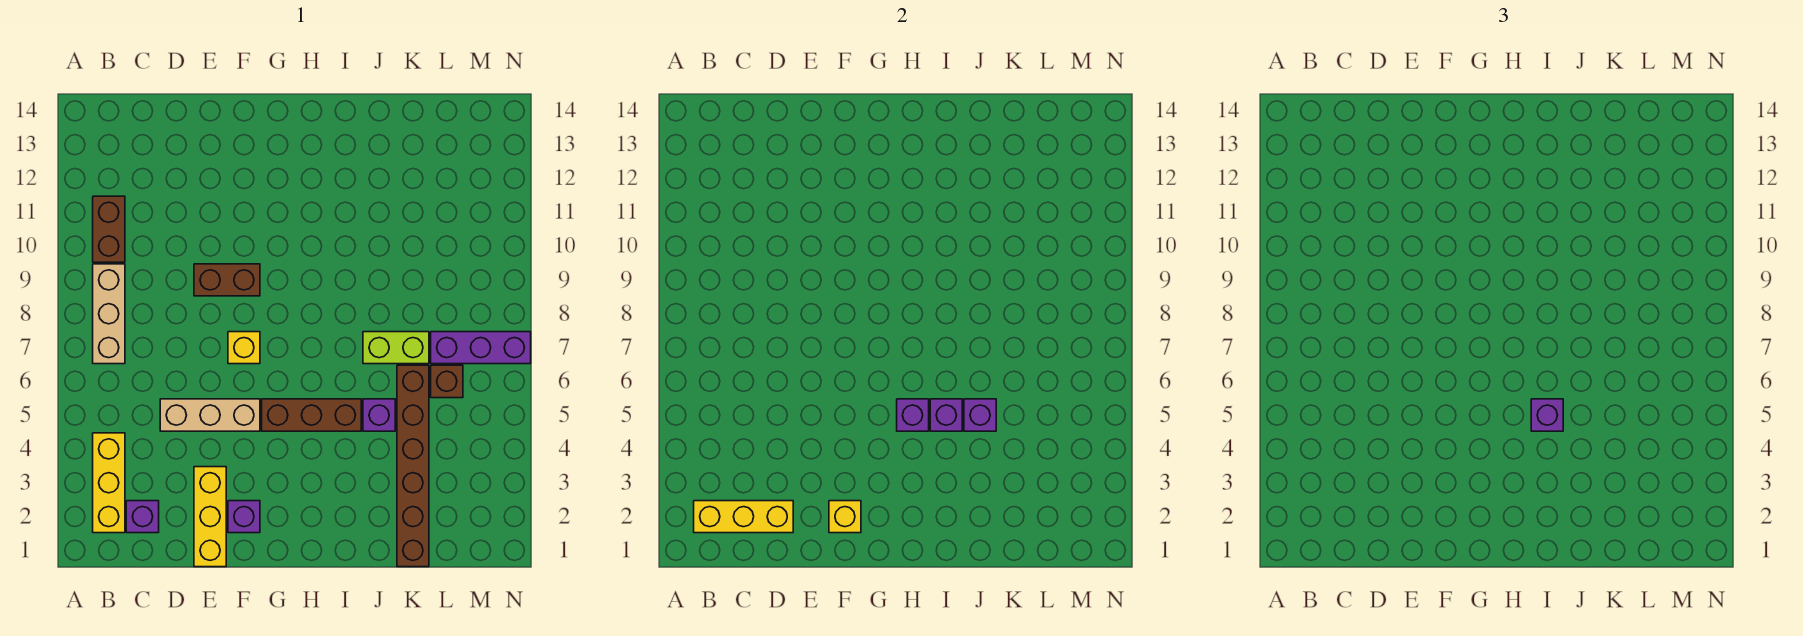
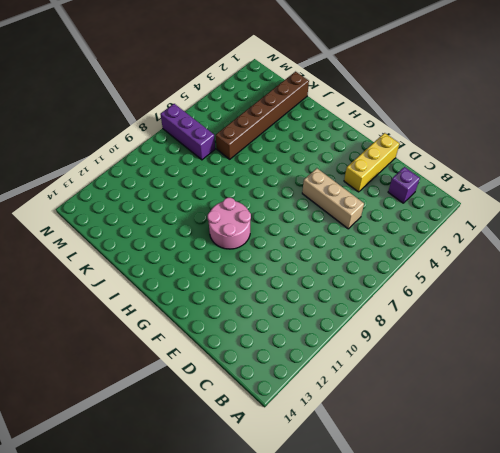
pink round brick G9:H10 level 1 -> none
none -> yellow brick B2:B4 level 1
none -> tan brick B7:B9 level 1
none -> brown brick B10:B11 level 1

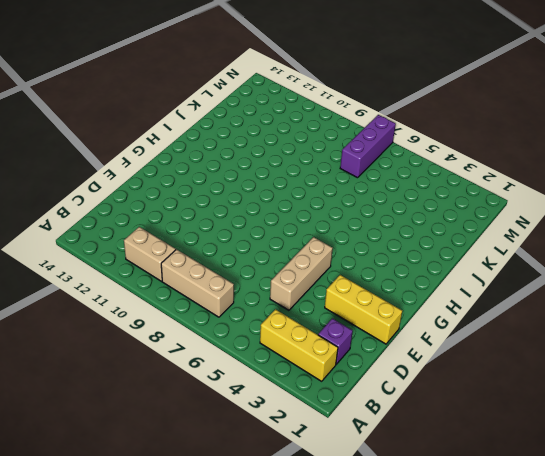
tan brick B10:B11 level 1 -> brown brick B10:B11 level 1
none -> brown brick E9:F9 level 1
none -> purple brick F2 level 1
none -> yellow brick F7 level 1

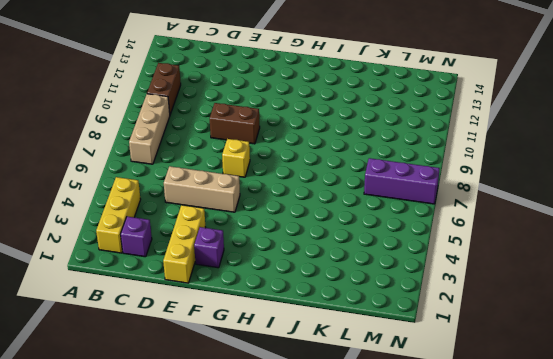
none -> brown brick G5:I5 level 1
none -> purple brick J5 level 1
none -> lime brick J7:K7 level 1

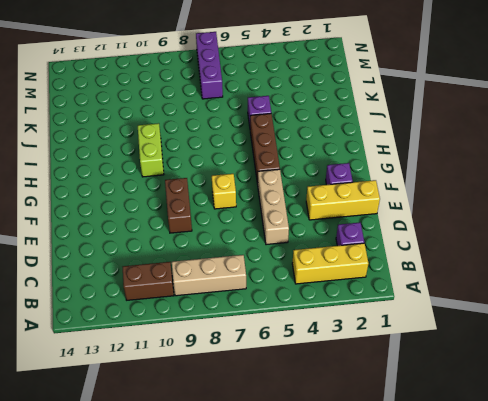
lime brick H10:I10 level 1 -> lime brick J7:K7 level 1
none -> brown brick K1:K6 level 1
none -> brown brick L6 level 1
none -> yellow brick B2:D2 level 2

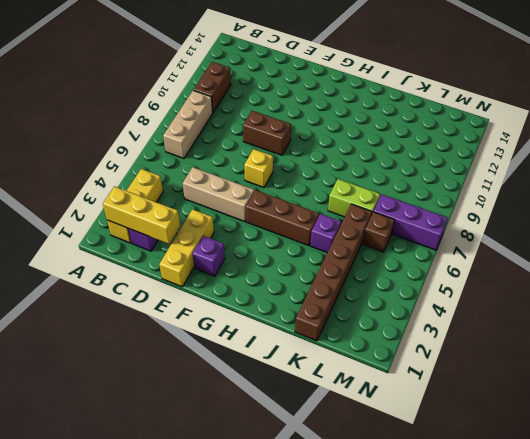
none -> yellow brick F2 level 2
none -> purple brick H5 level 2
none -> purple brick I5 level 2

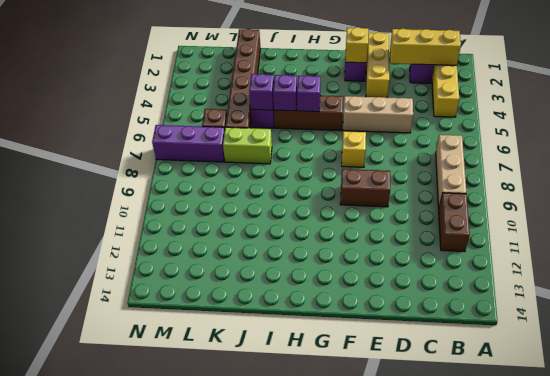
none -> purple brick I5 level 3

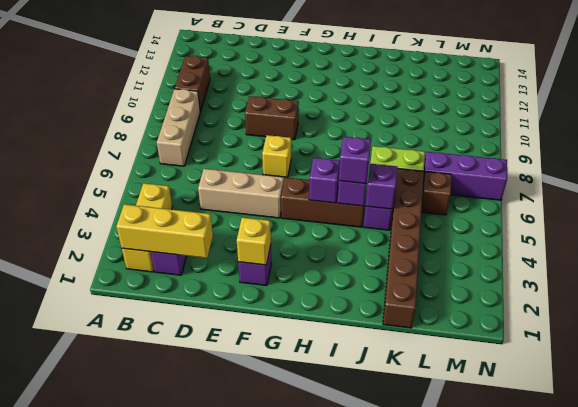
none -> yellow brick E1:E3 level 1

